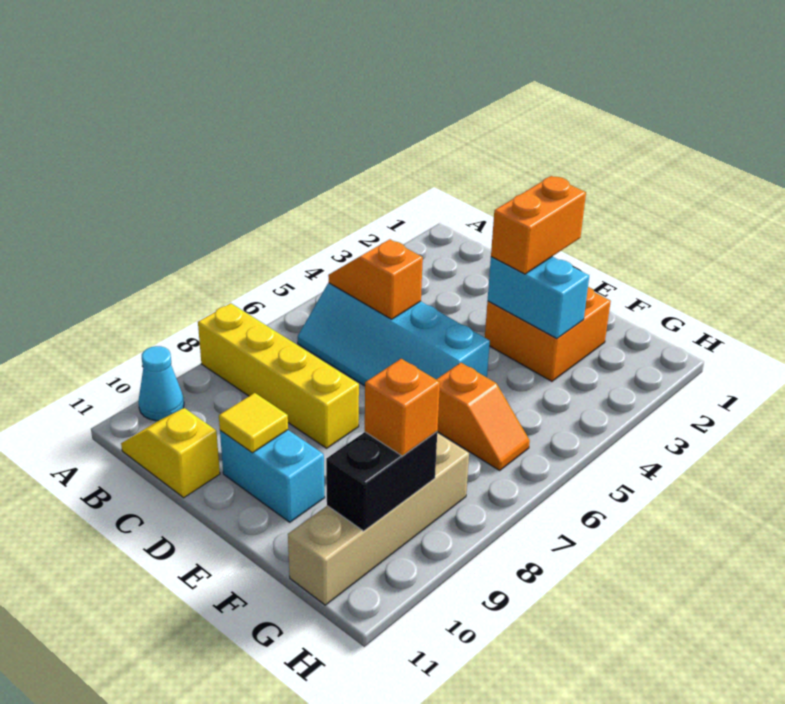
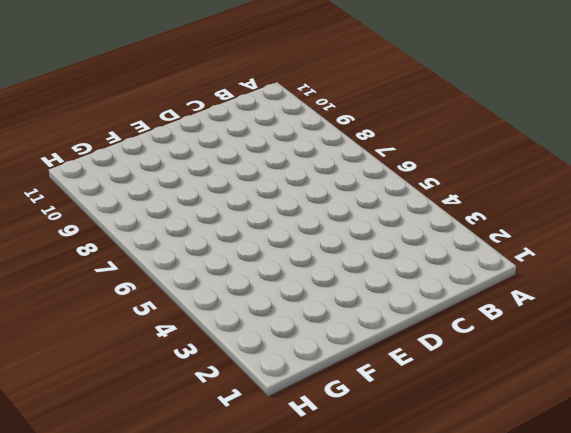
none -> yellow brick A8:D8 level 1
none -> cyan cone A10 level 1
none -> cyan slope B5:E6 level 1 top 5

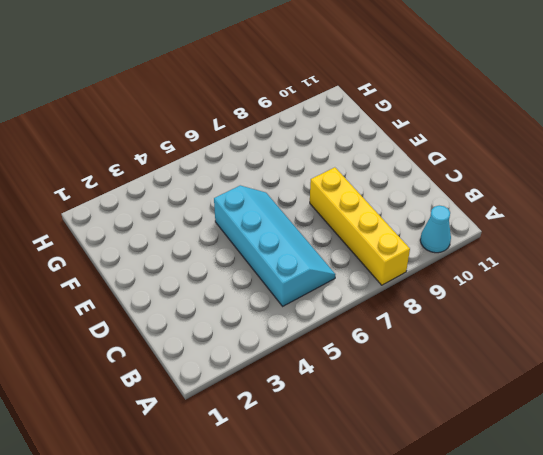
none -> yellow slope B11:C11 level 1 top C
none -> cyan brick D10:E10 level 1
none -> orange brick E2:F3 level 1

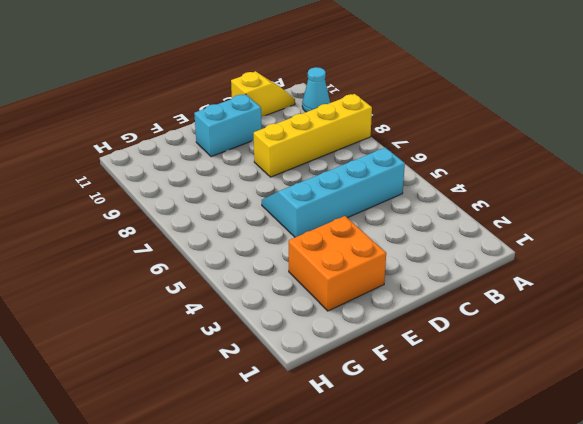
none -> orange slope F6:G6 level 1 top F
none -> tan brick G8:G11 level 1
none -> orange slope B5:C5 level 2 top C

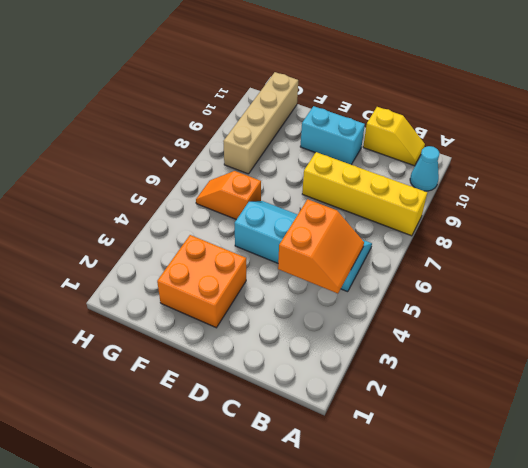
orange slope B4:C5 level 2 top C -> orange slope B5:C5 level 2 top C
none -> yellow tile D10 level 2
none -> cyan brick E3:F3 level 2
none -> black brick G9:G10 level 2

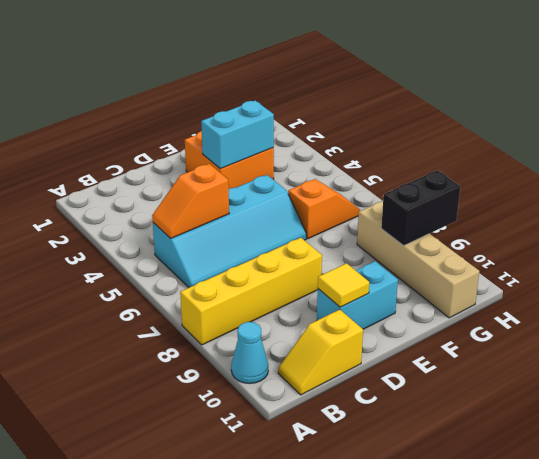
black brick G9:H9 level 2 -> black brick G9:G10 level 2
none -> orange brick E2:E3 level 3
none -> orange brick G9 level 3

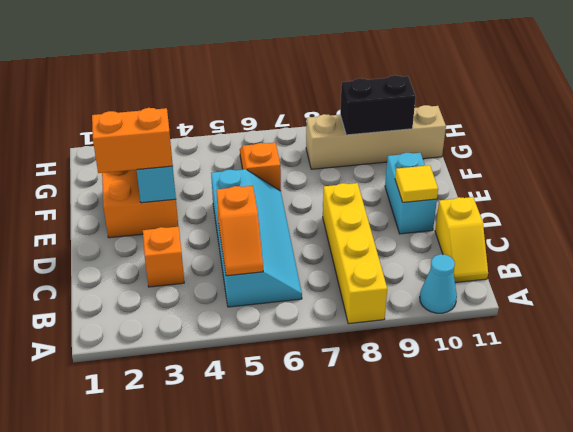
orange brick C3 level 1 -> orange brick G9 level 3

